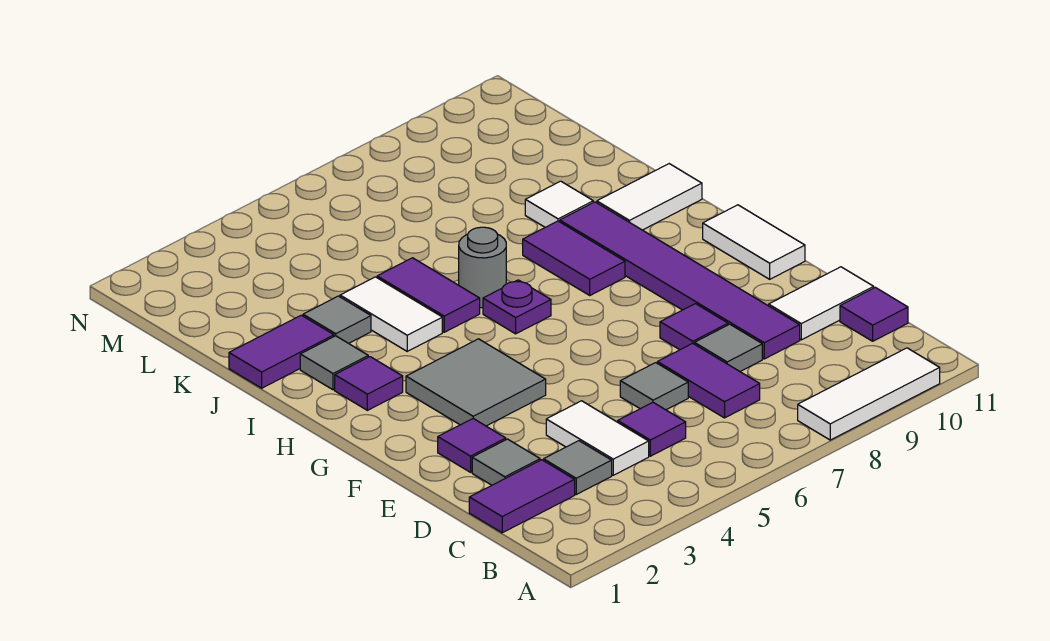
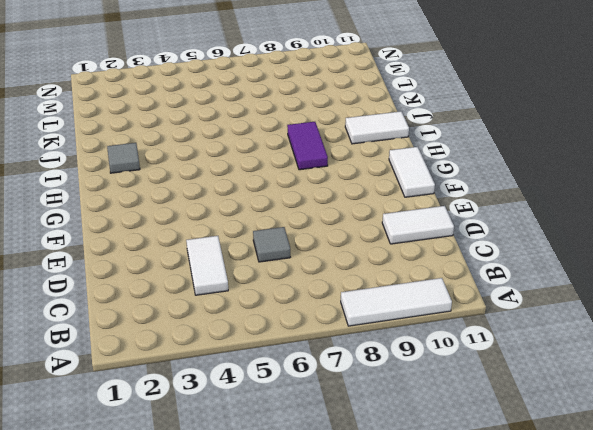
none -> purple tile C1:C2 level 1
none -> grey tile C3 level 1
none -> purple tile C5 level 1

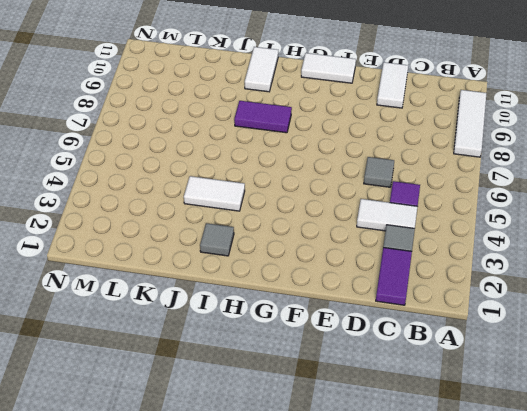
none -> purple tile C7:D7 level 1
none -> purple tile C11 level 1
none -> grey tile D2 level 1

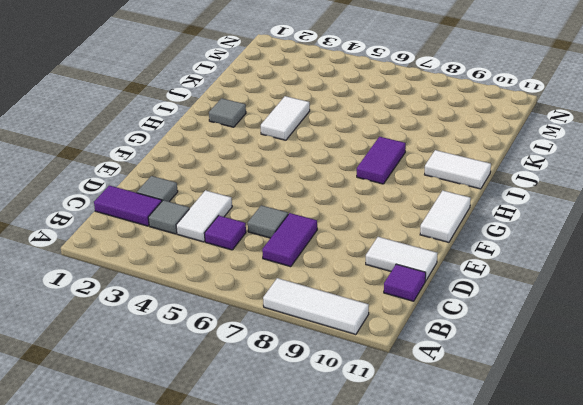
none -> grey tile D8 level 1
none -> purple tile D9:I9 level 1
none -> purple tile E2 level 1

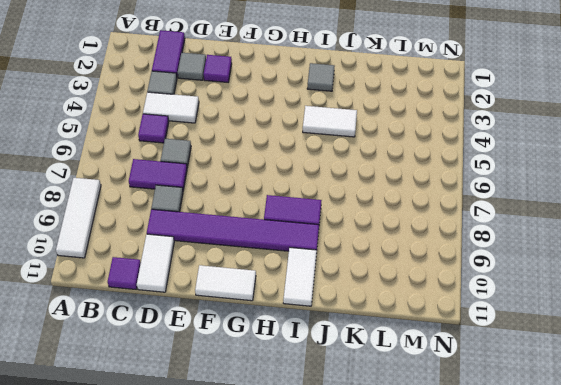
none -> purple tile E8 level 1
none -> grey tile F3:G4 level 1
none -> purple tile H2 level 1

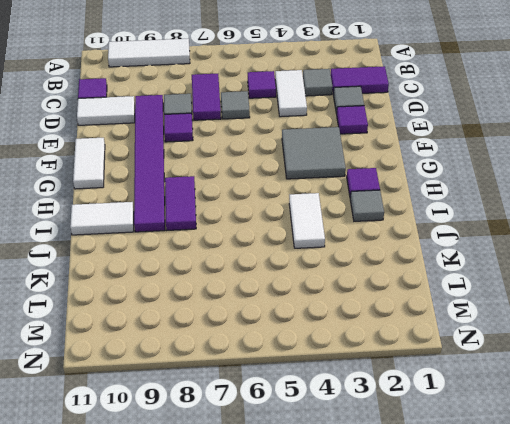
none -> purple plate H6 level 1
none -> purple tile I5:J5 level 1
none -> grey round brick I6 level 1

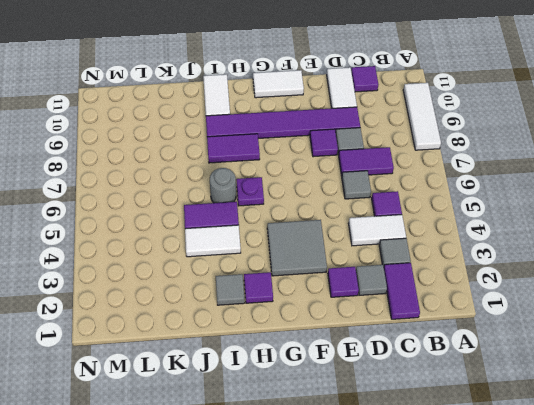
none -> purple tile J1:J2 level 1
none -> grey tile J3 level 1
none -> white tile J9 level 1

